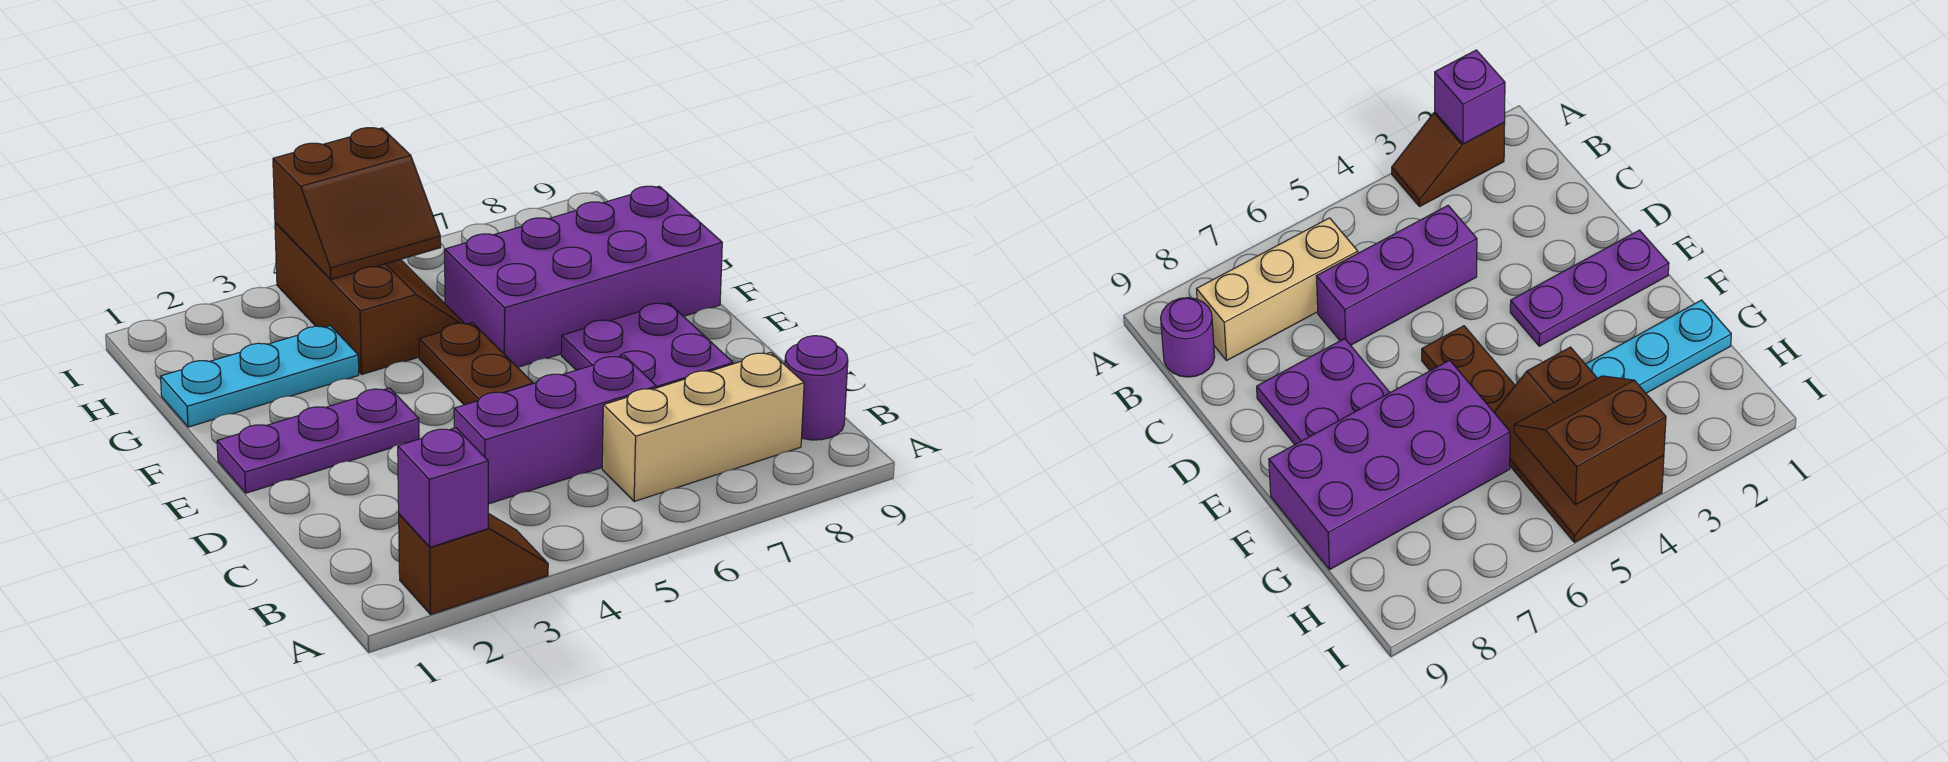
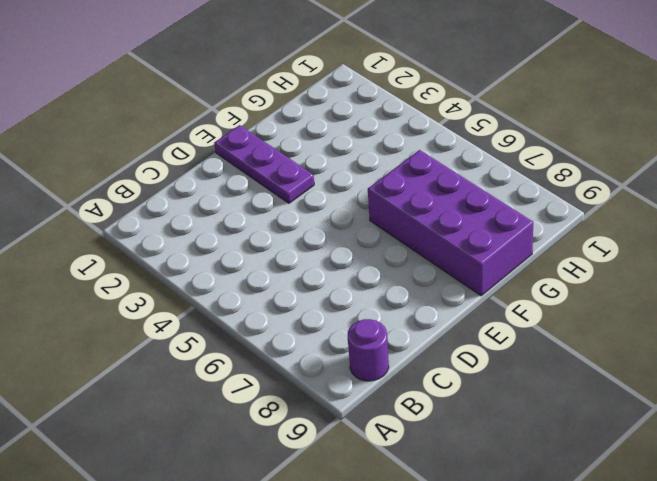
none -> brown slope A2:A3 level 1 top 2
none -> tan brick B6:B8 level 1
none -> purple brick C4:C6 level 1

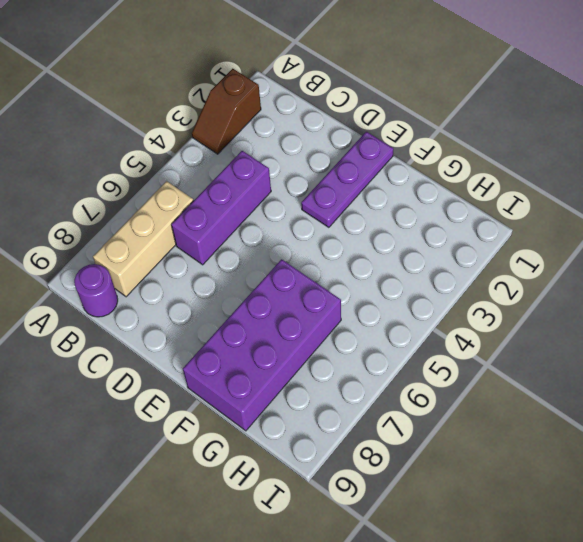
none -> purple plate D7:E8 level 1
none -> brown plate E5:F5 level 1
none -> cyan plate G1:G3 level 1

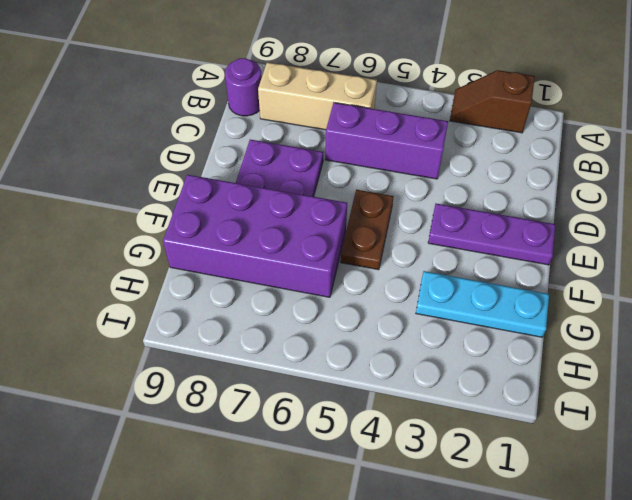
none -> brown slope G4:I5 level 1 top 4
none -> purple brick A2 level 2
none -> brown slope H4:I5 level 2 top I

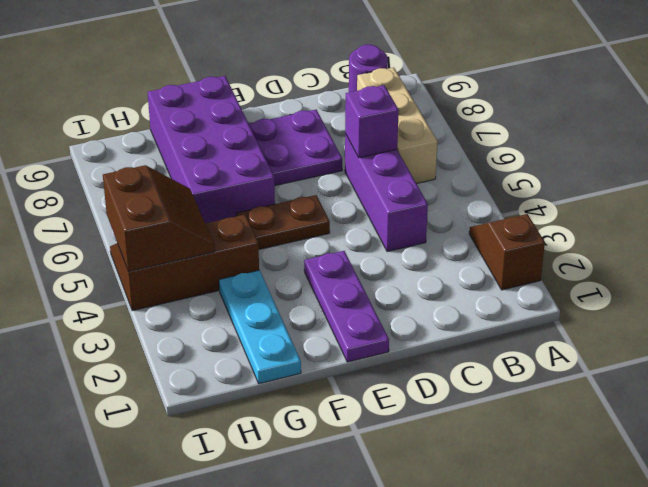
purple brick C6 level 2 -> purple brick A2 level 2

